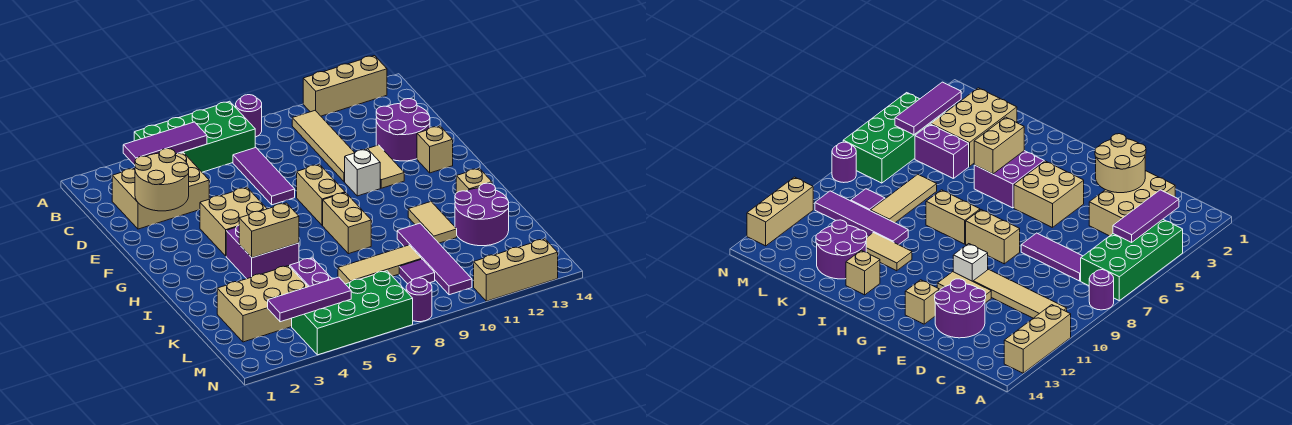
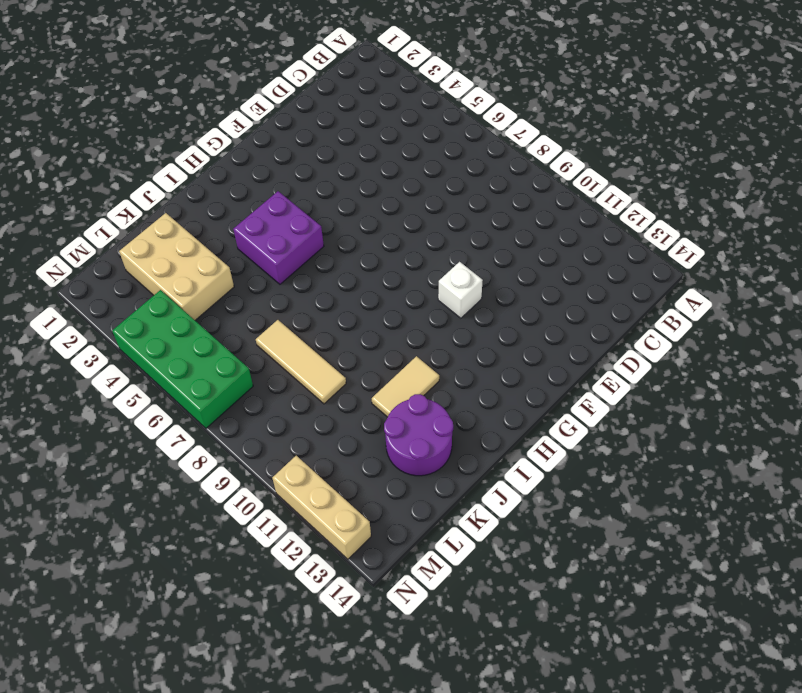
none -> green brick A4:B7 level 1
none -> purple round brick A8 level 1
none -> tan brick A11:A13 level 1

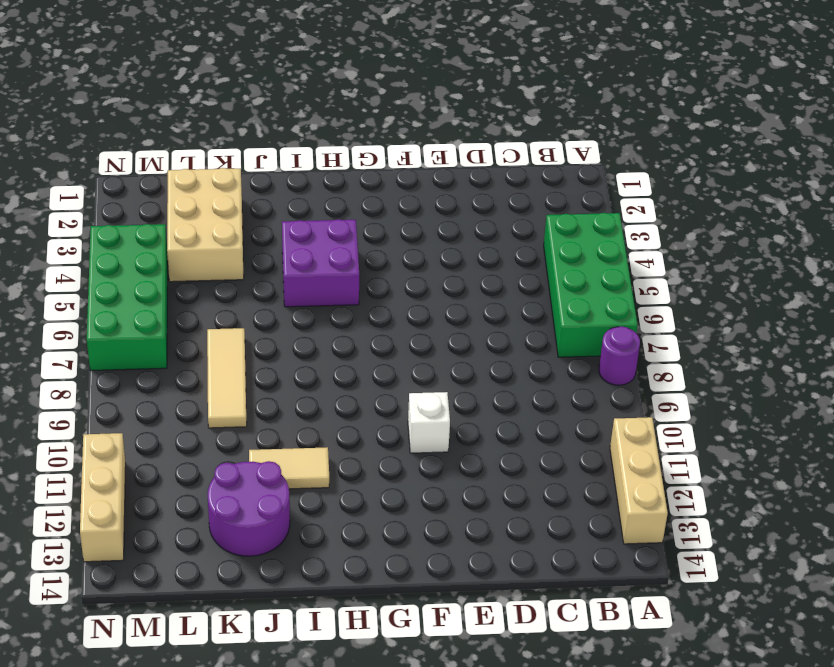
none -> tan tile B10:E10 level 1
none -> tan brick C2:D4 level 1
none -> purple tile C7:E7 level 1

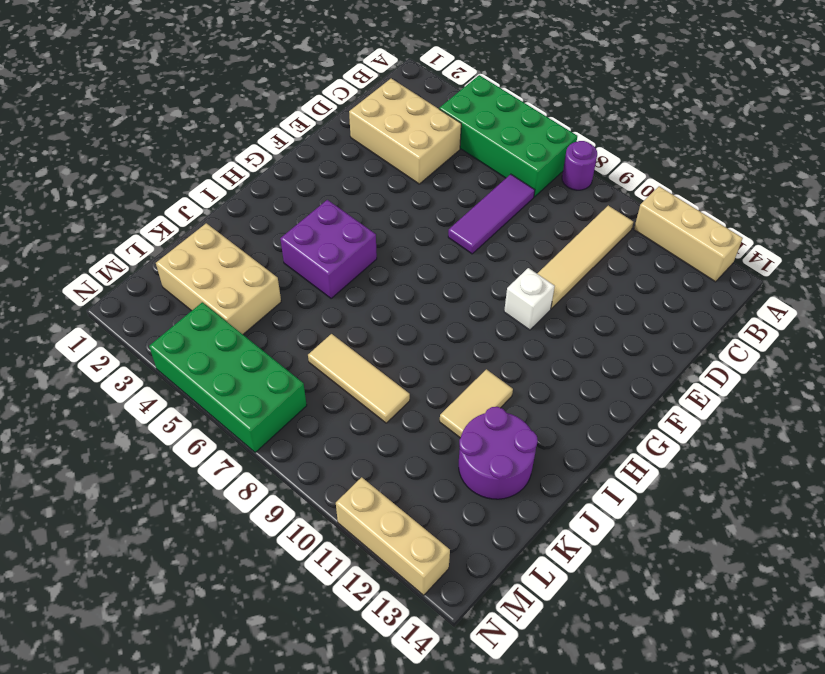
none -> purple round brick D12:E13 level 1
none -> tan tile E11:F11 level 1
none -> tan brick F4:G5 level 1

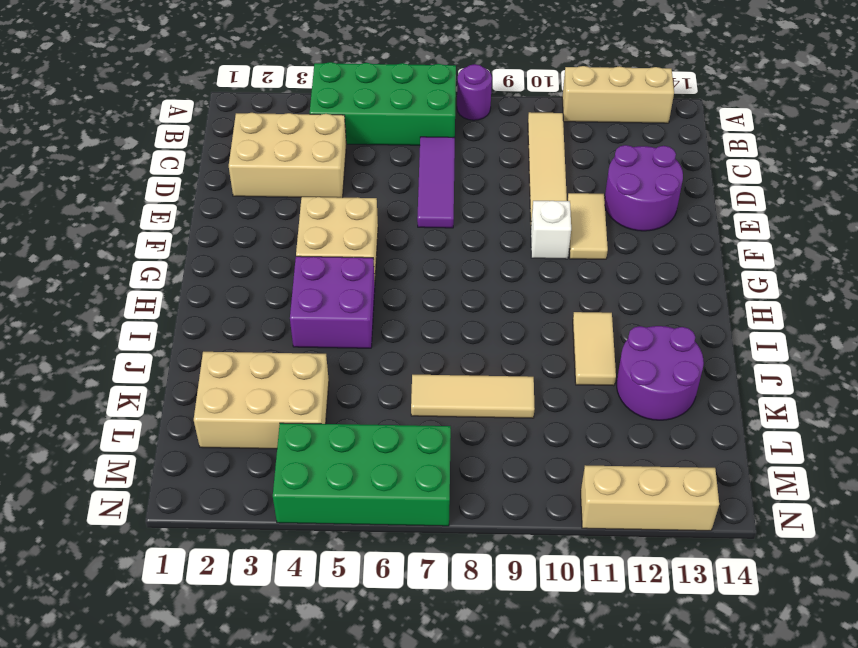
none -> tan brick F8:G8 level 1
none -> tan brick F13 level 1
none -> tan brick H8:I8 level 1

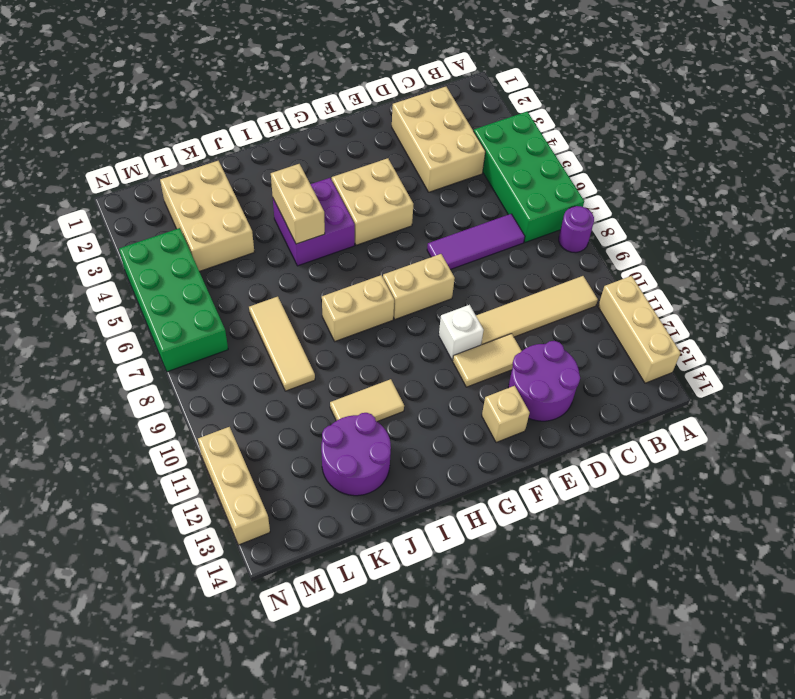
none -> tan brick I13 level 1
none -> purple tile J10:M10 level 1
none -> purple brick K5:L5 level 1

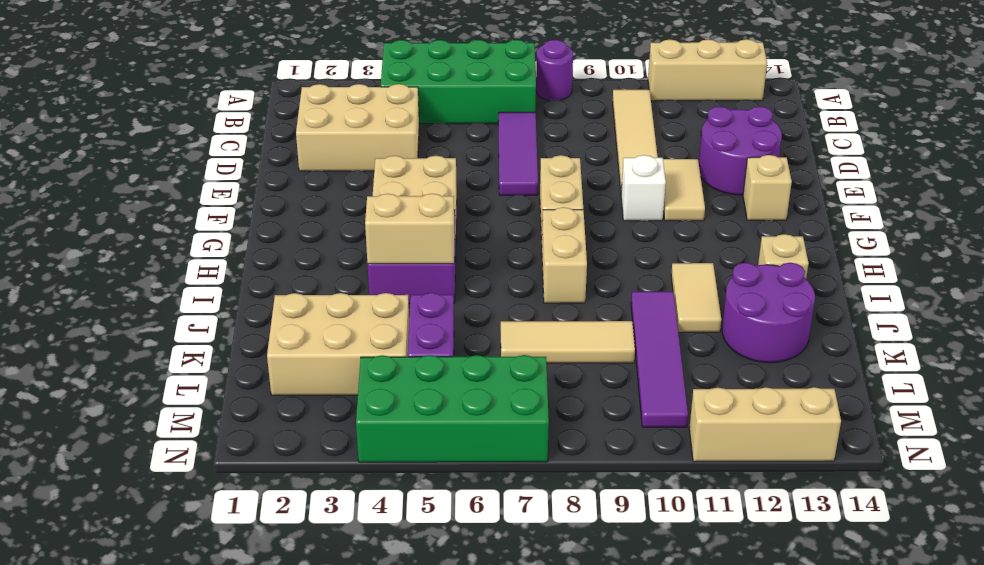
none -> purple tile L9 level 1
none -> purple round brick N8 level 1
none -> purple tile B3:B5 level 2

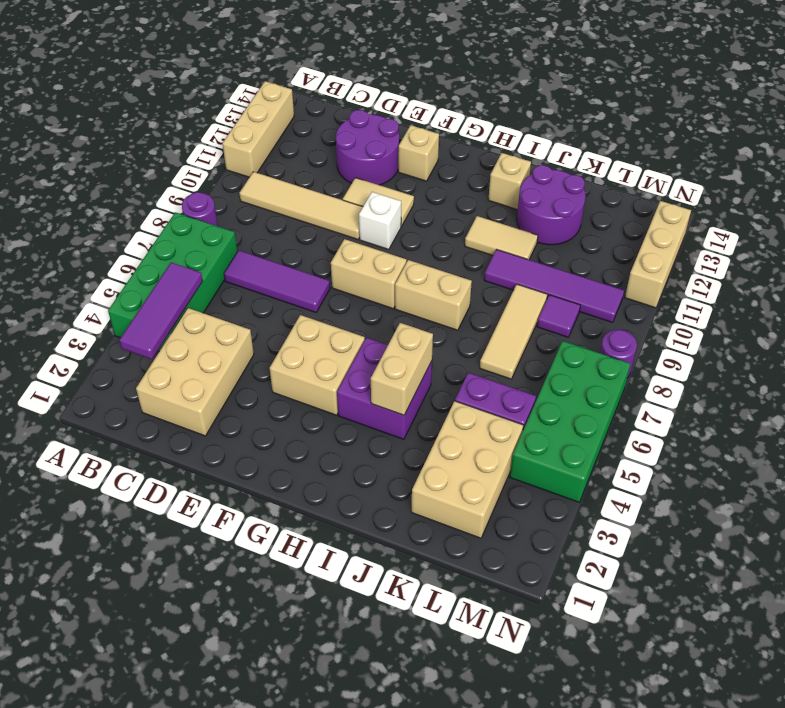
none -> tan round brick D2:E3 level 2
none -> purple tile M3:M5 level 2

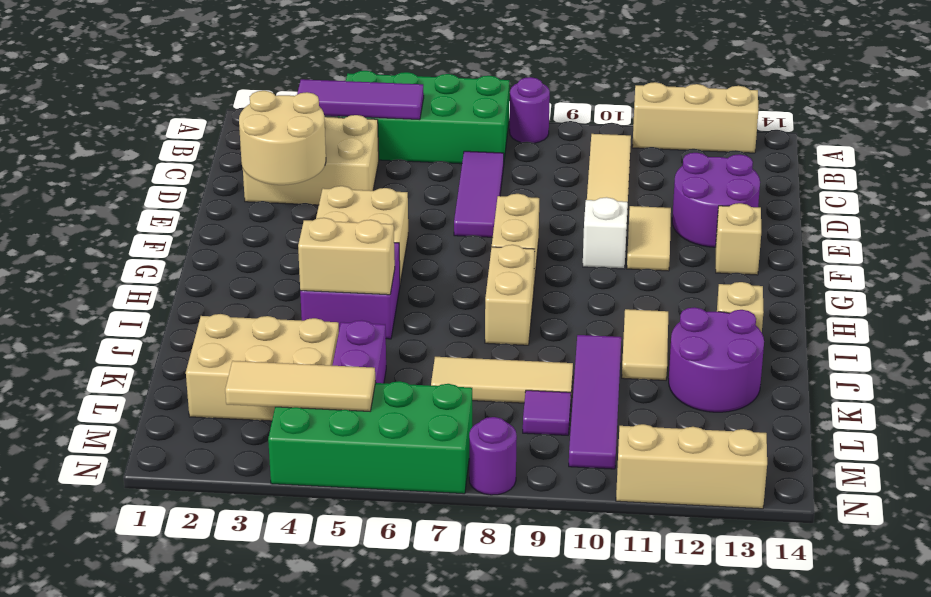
tan tile M3:M5 level 2 -> purple tile M3:M5 level 2

